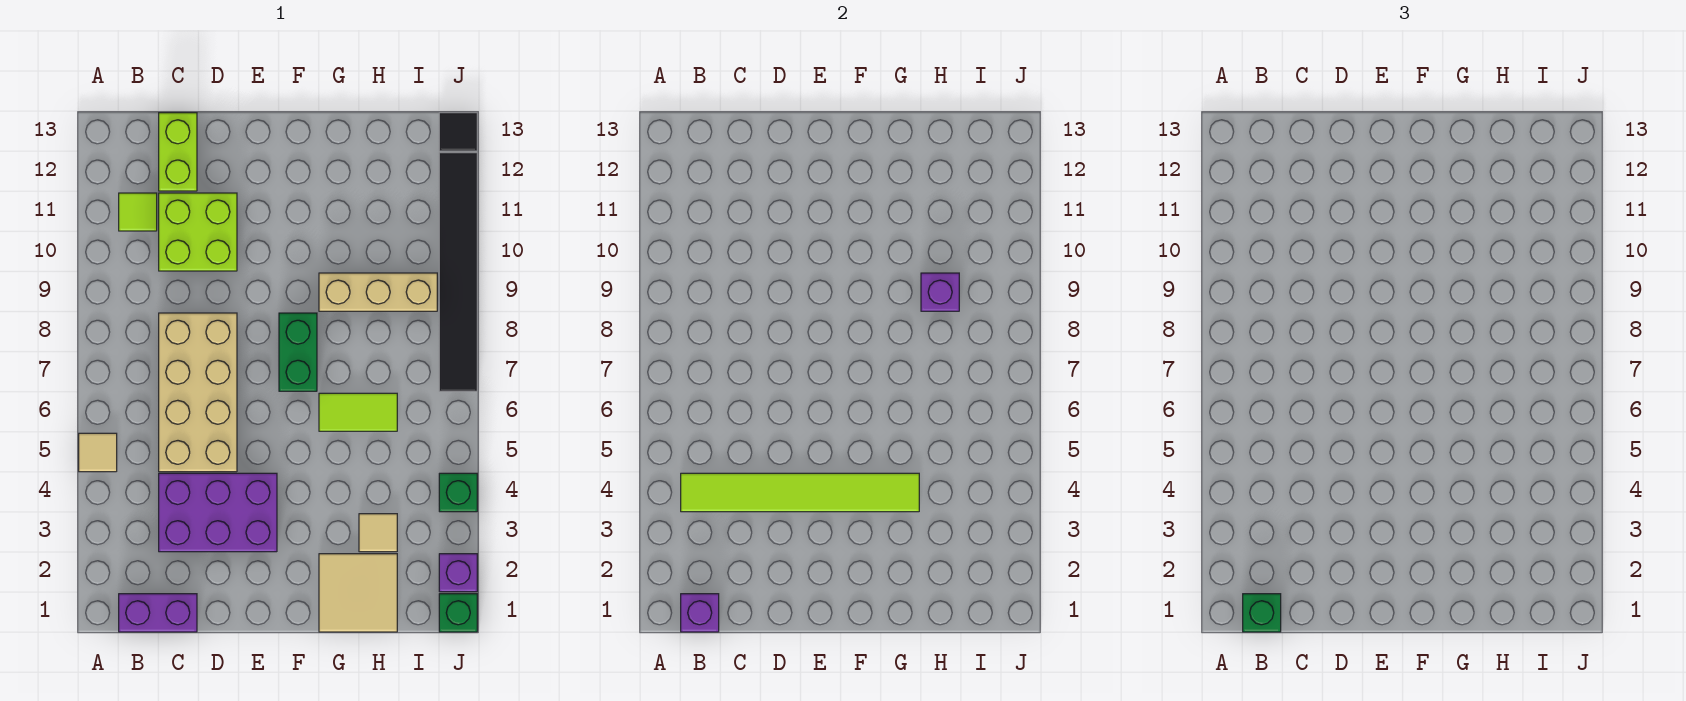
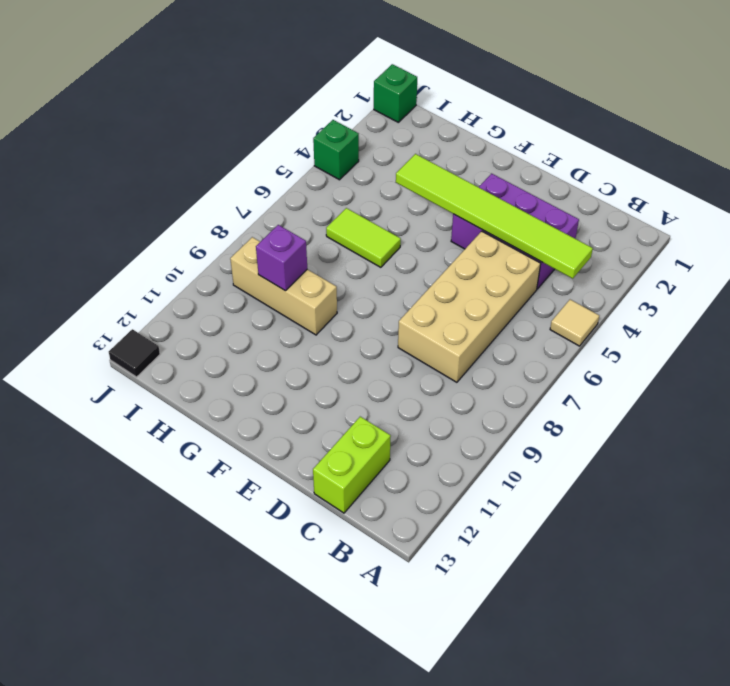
none -> purple brick B1:C1 level 1
none -> lime tile B11 level 1
none -> lime brick C10:D11 level 1

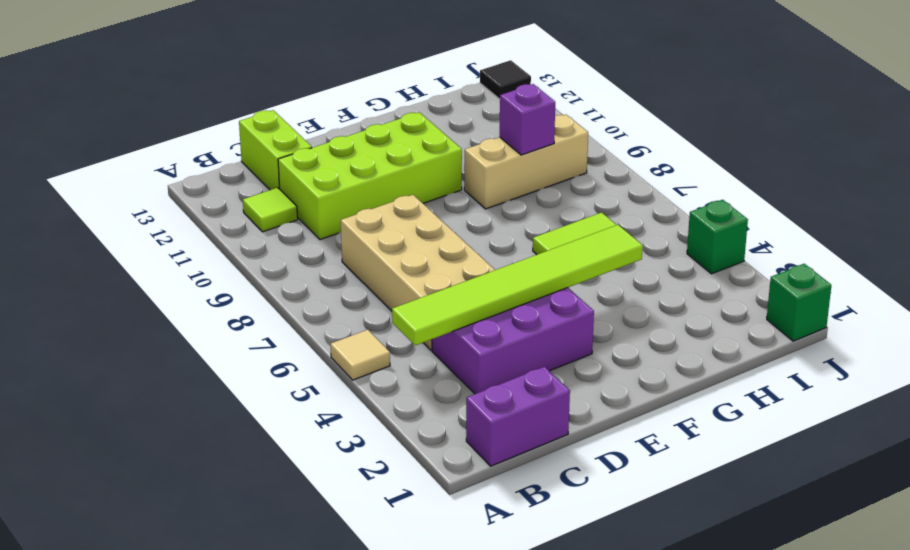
lime brick C10:F11 level 1 -> lime brick C10:D11 level 1
none -> green brick F7:F8 level 1
none -> tan tile G1:H2 level 1
none -> tan tile H3 level 1

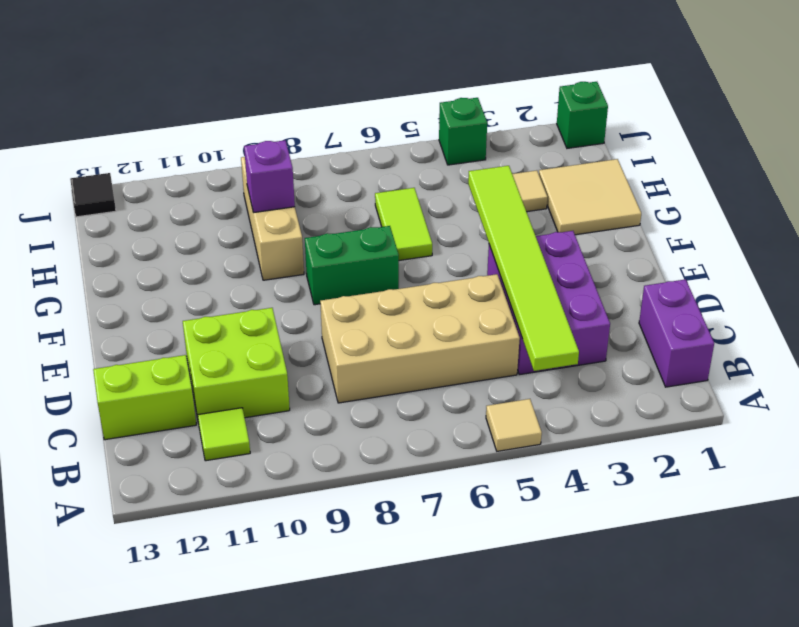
none -> purple brick J2 level 1
none -> black tile J7:J12 level 1
none -> purple brick B1 level 2

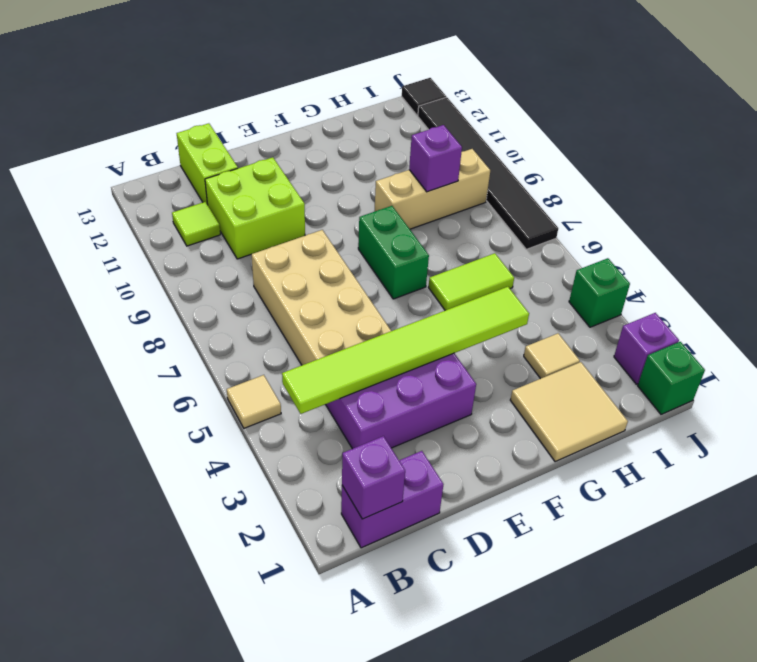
none -> green brick B1 level 3

